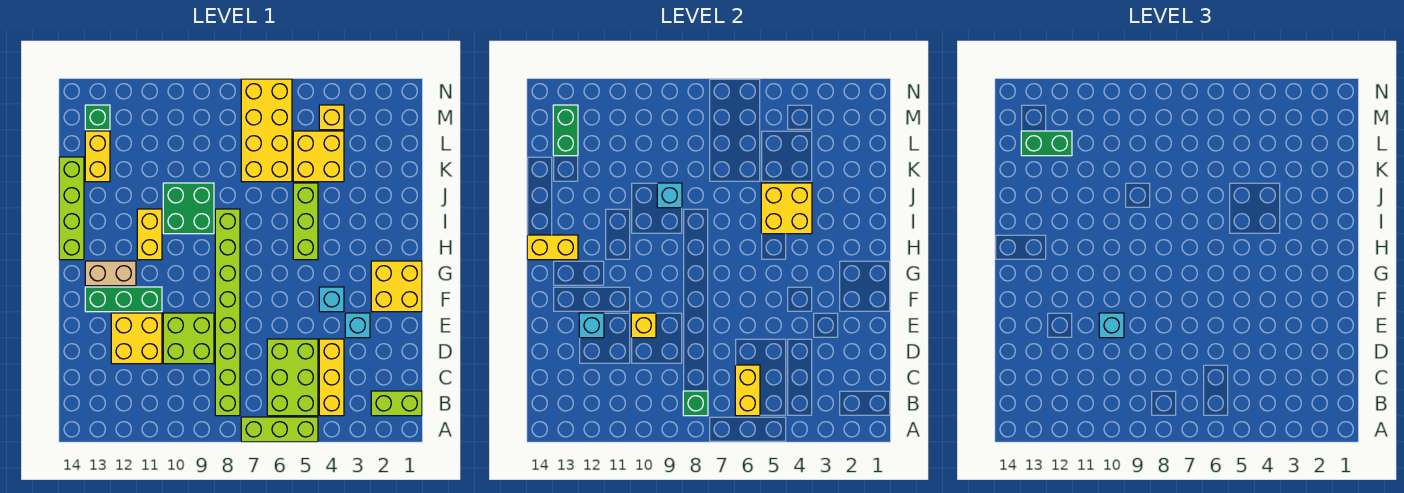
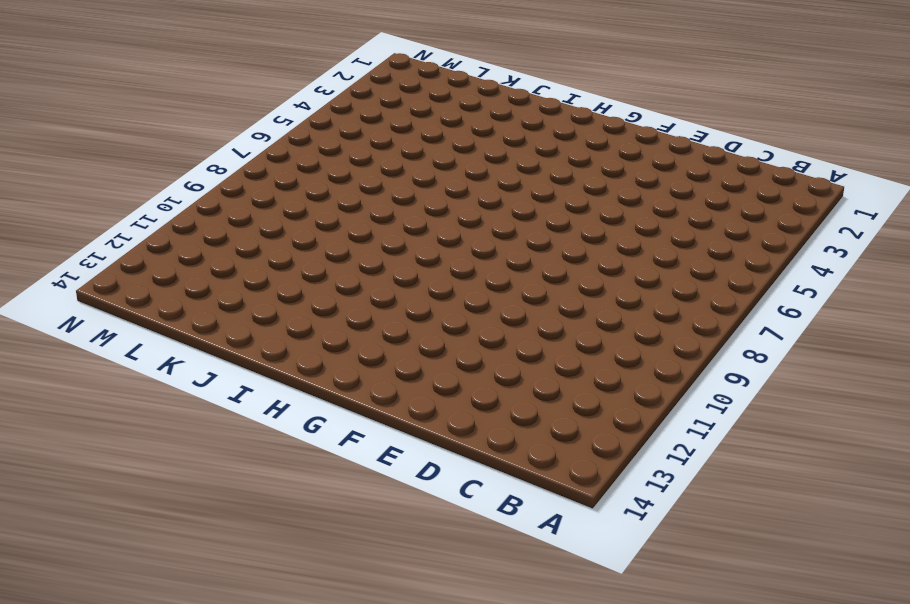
none -> lime brick A5:A7 level 1
none -> lime brick B1:B2 level 1
none -> yellow brick B4:D4 level 1
none -> lime brick B5:D6 level 1

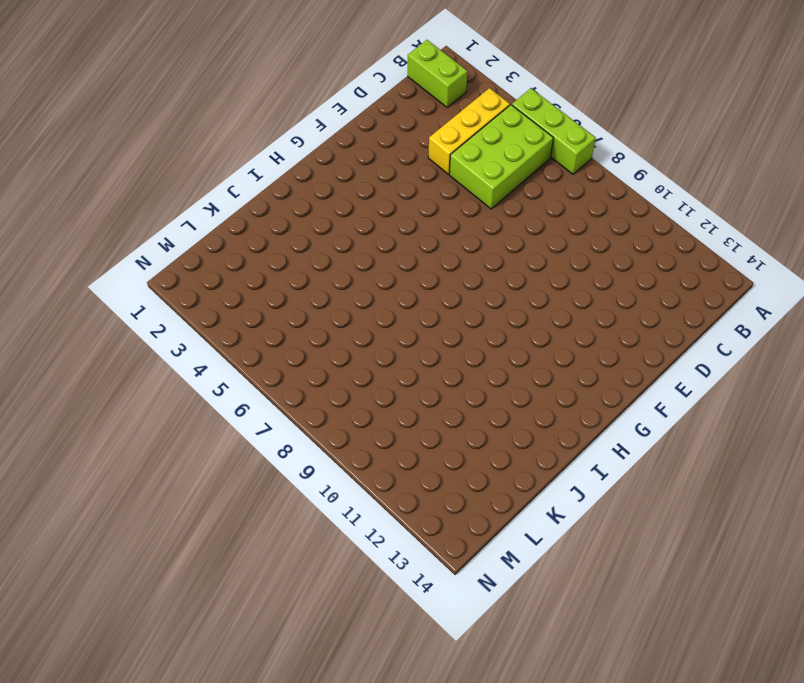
none -> lime brick B8:I8 level 1
none -> lime brick D9:E10 level 1
none -> yellow brick D11:E12 level 1
none -> cyan brick E3 level 1

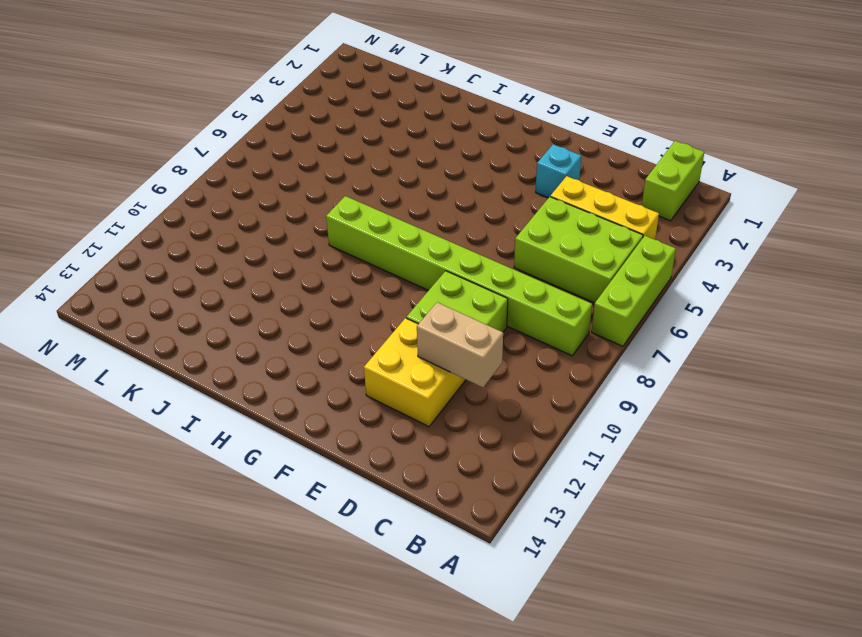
tan brick C11:D11 level 2 -> tan brick G12:G13 level 1
none -> yellow brick F1:G2 level 1
none -> cyan brick F4 level 1
none -> green brick F11:F13 level 1
none -> lime brick H5:J5 level 1

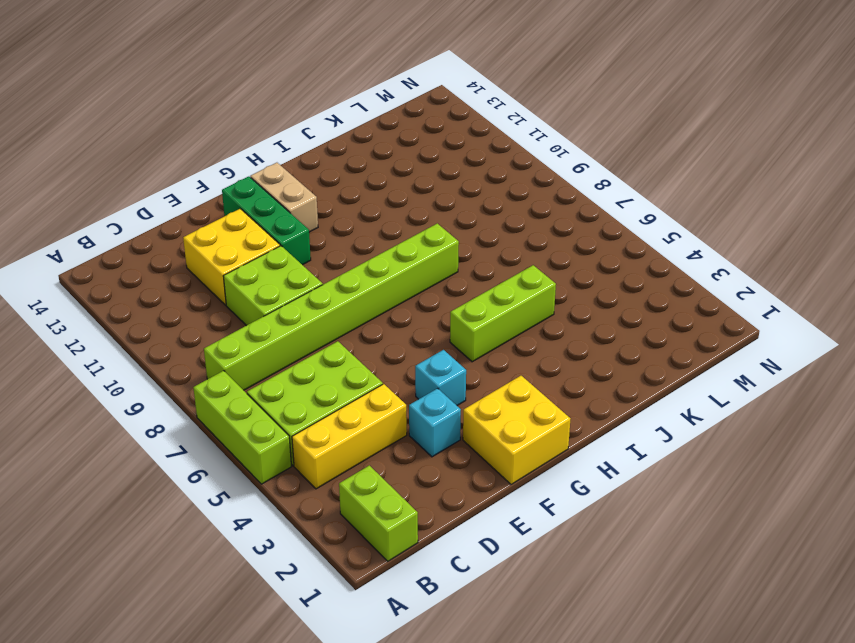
none -> yellow brick H11:I11 level 1
none -> lime brick H14:K14 level 1
none -> green brick I9:J10 level 1
none -> yellow brick K4:L5 level 1

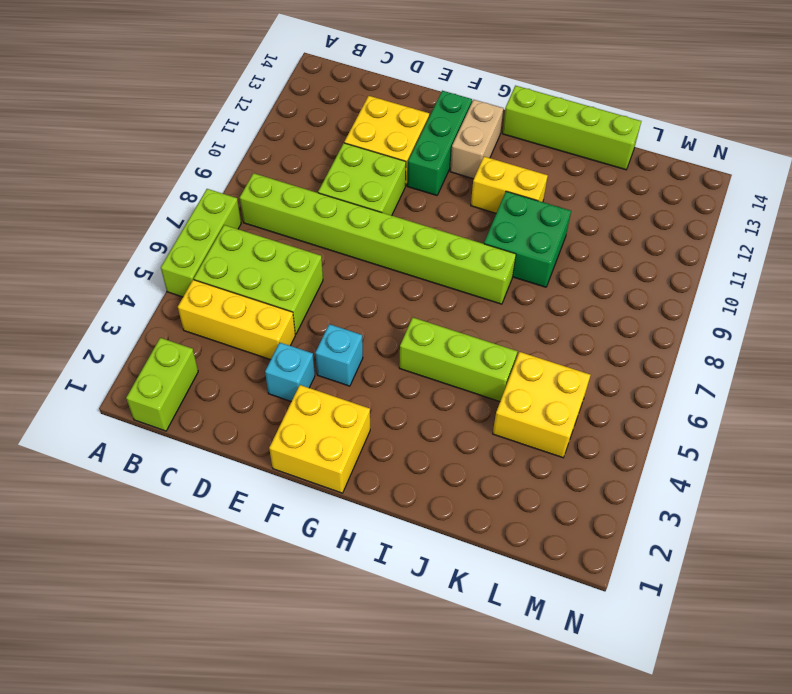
none -> yellow brick K6:N7 level 1
none -> yellow brick K13:L13 level 1
none -> yellow brick M4 level 1
none -> green brick M13 level 1

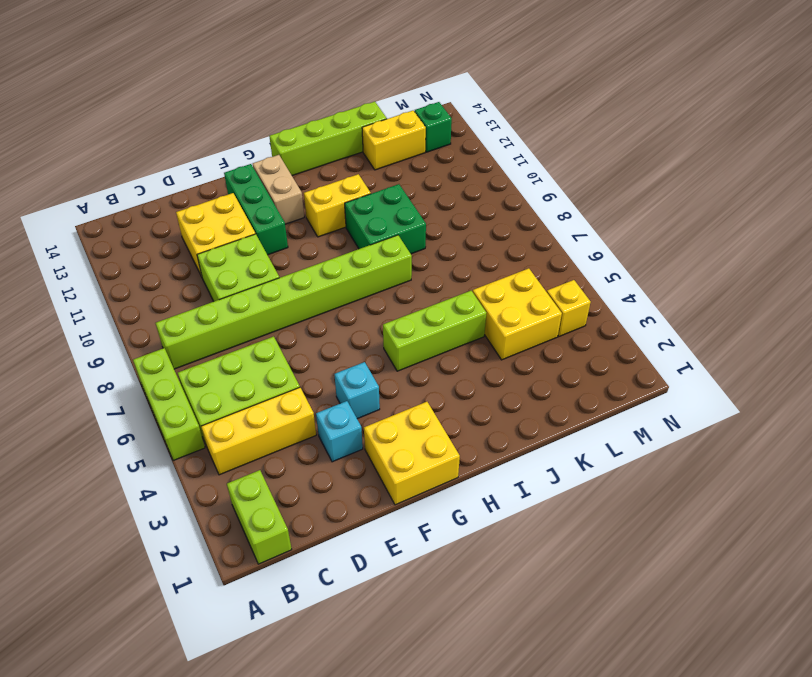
none -> yellow brick K6:N7 level 1
none -> yellow brick B6:C6 level 2
none -> green brick B8 level 2
none -> yellow brick E10 level 2

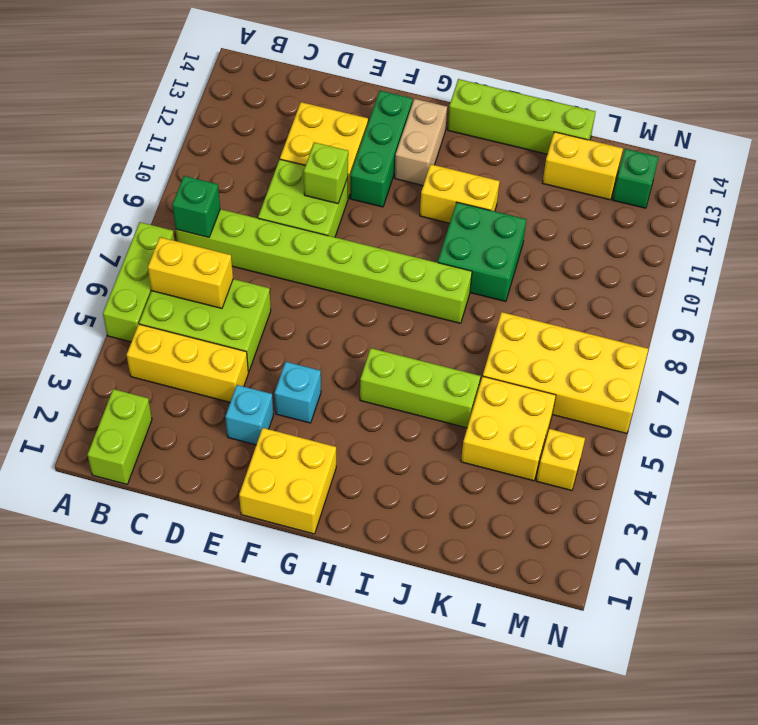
lime brick E10 level 2 -> yellow brick E10 level 2
none -> cyan brick E12 level 2
none -> yellow brick H13:H14 level 2
none -> yellow brick I4:J5 level 2
none -> cyan brick J9 level 2

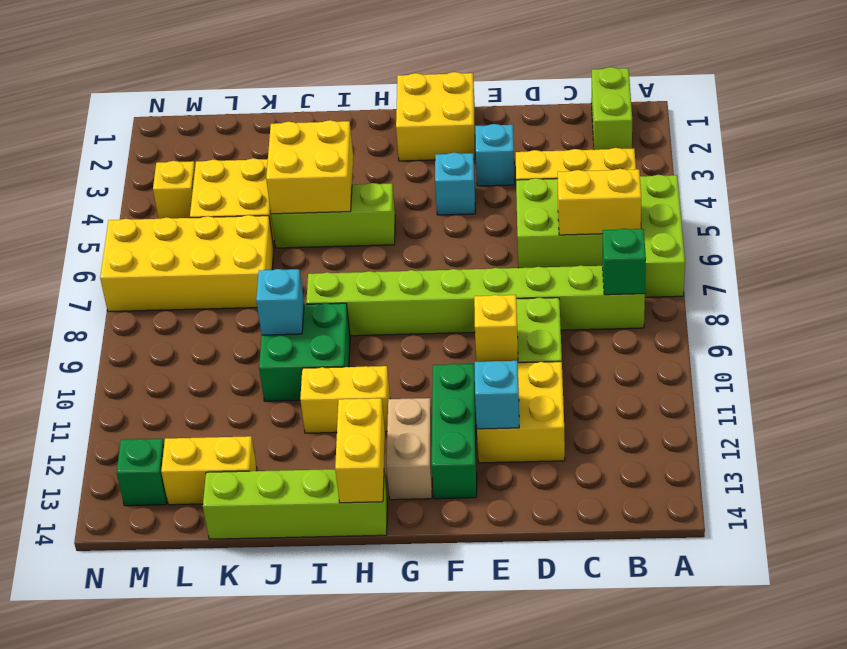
none -> green brick L13:M13 level 2
none -> cyan brick E10 level 3
none -> green brick L12:L13 level 3

